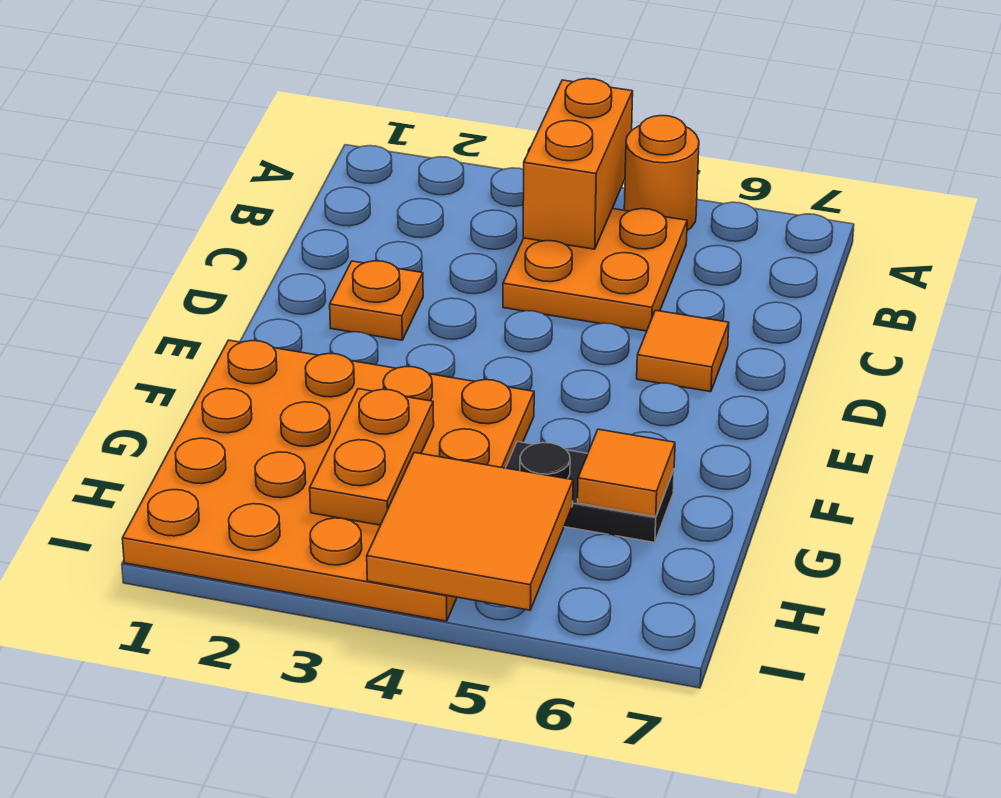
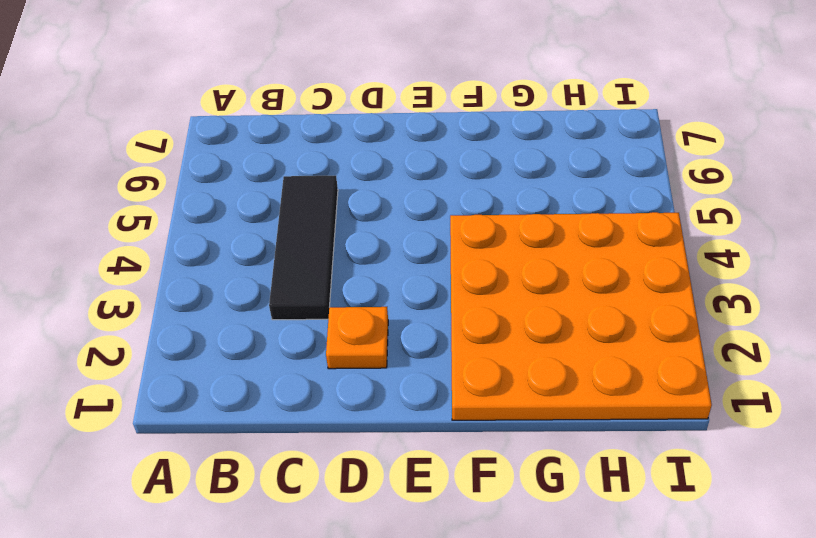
black tile C3:C5 level 1 -> orange plate B4:C5 level 1
none -> orange round brick A5 level 1
none -> orange tile D6 level 1

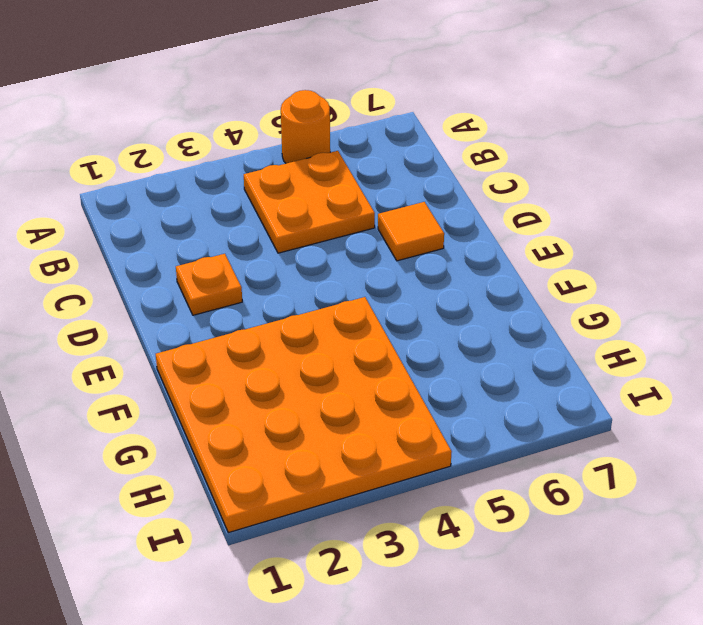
none -> black plate G5:G6 level 1
none -> orange brick A4:B4 level 2

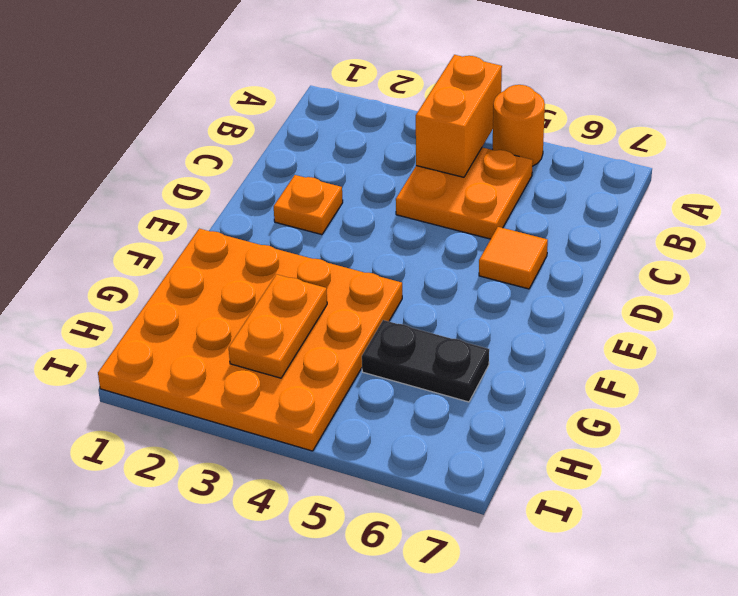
none -> orange tile G6 level 2
none -> orange tile H4:I5 level 2

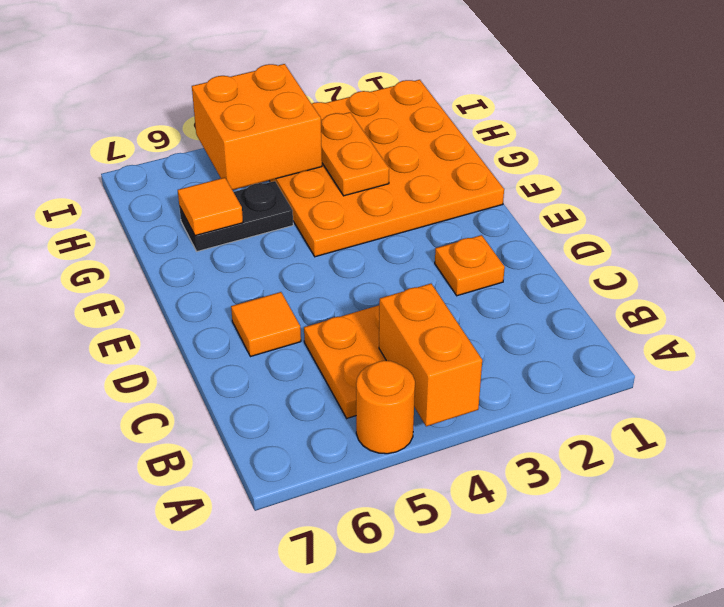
orange brick H4:I5 level 2 -> orange tile H4:I5 level 2

